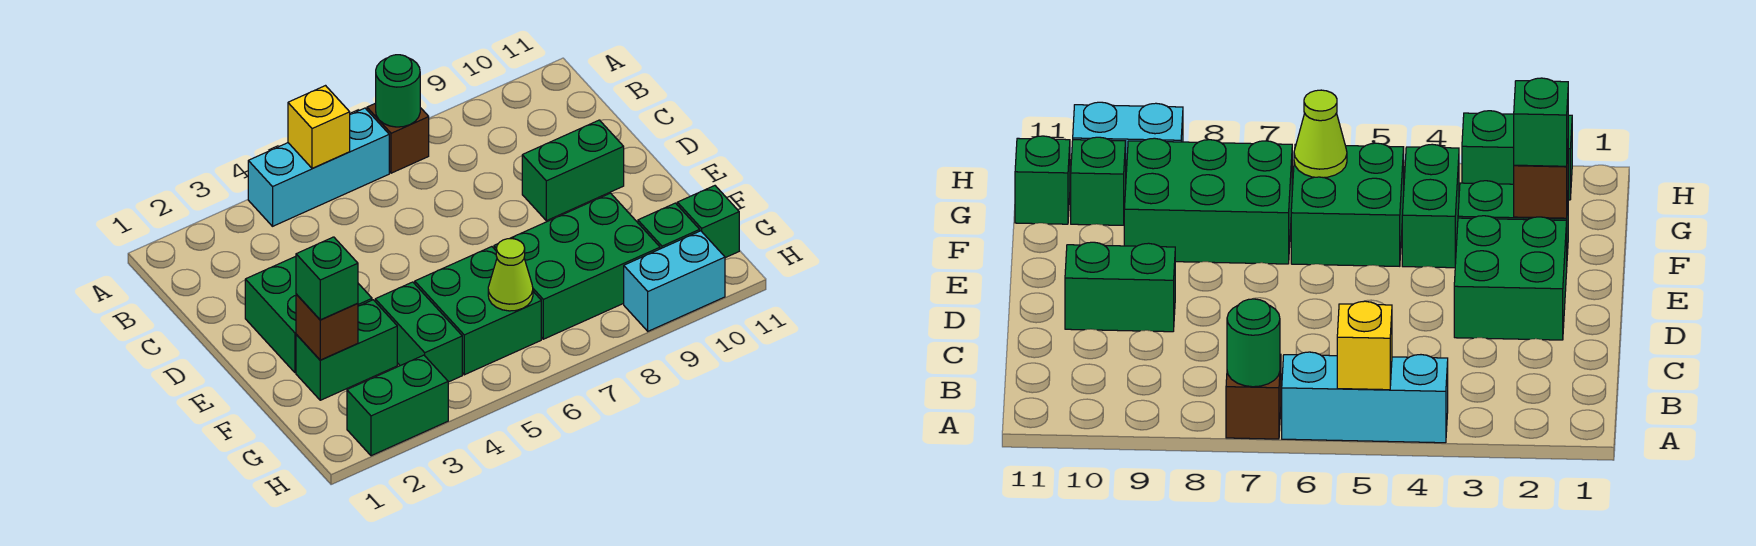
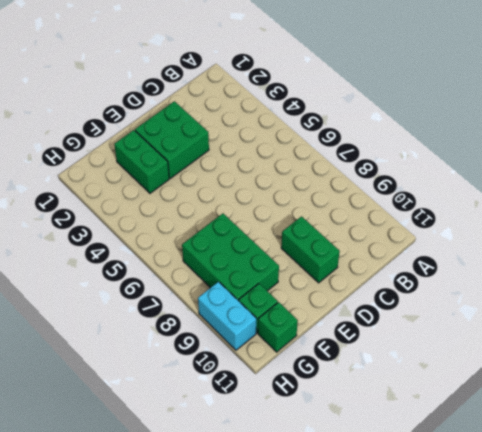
none -> cyan brick A4:A6 level 1
none -> brown brick A7 level 1
none -> green brick F4:G4 level 1

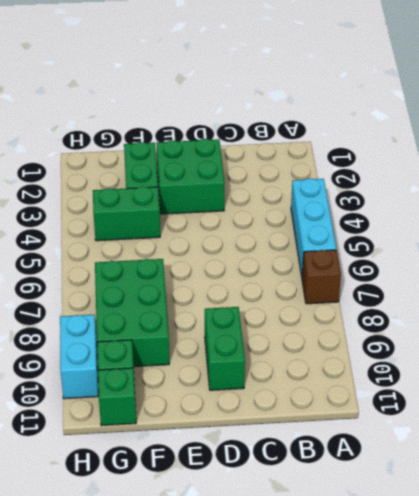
none -> green brick F5:G6 level 1
none -> green brick H2:H3 level 1
none -> yellow brick A5 level 2

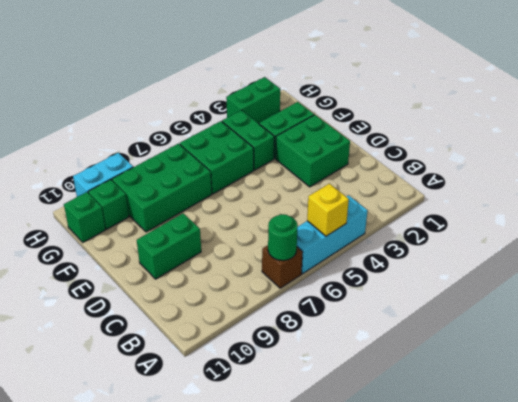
none -> brown brick F2 level 2
none -> lime cone G6 level 2
none -> green brick F2 level 3

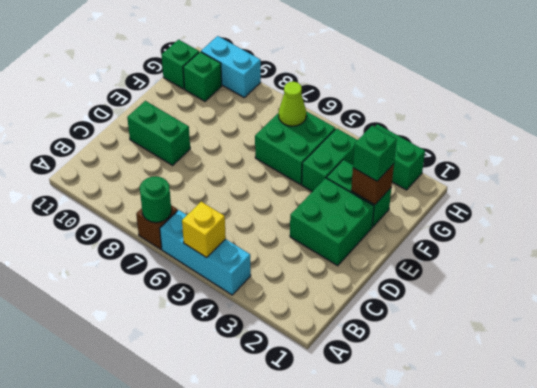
none -> green brick F7:G9 level 1

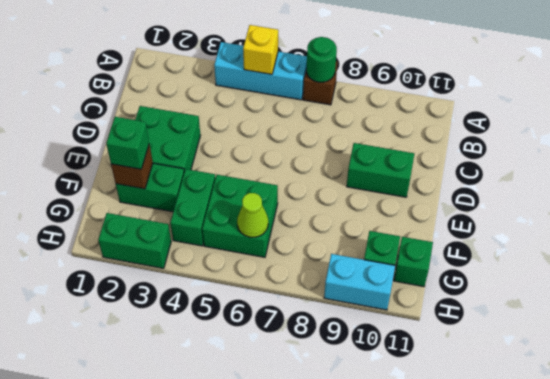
none -> green brick F7:G9 level 1

